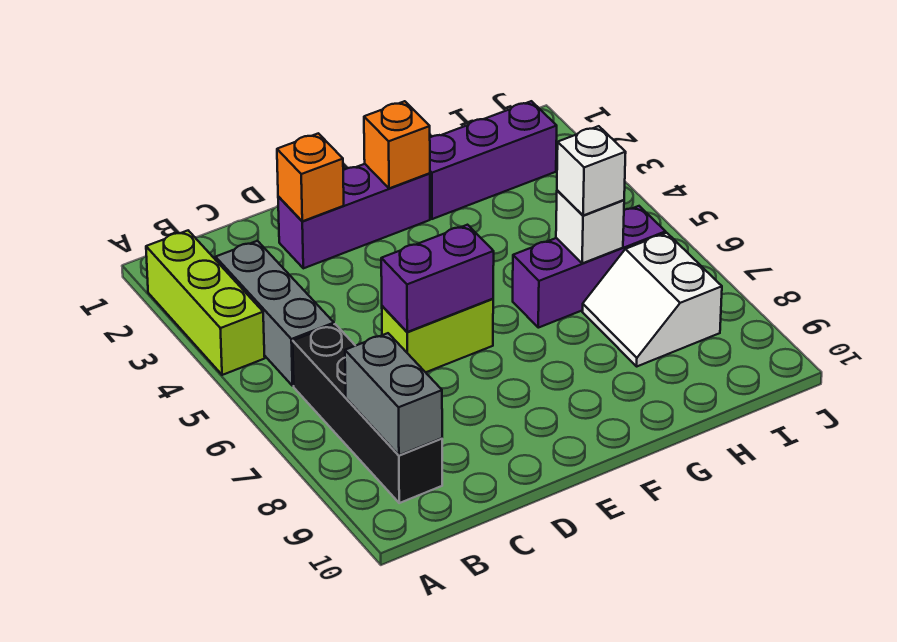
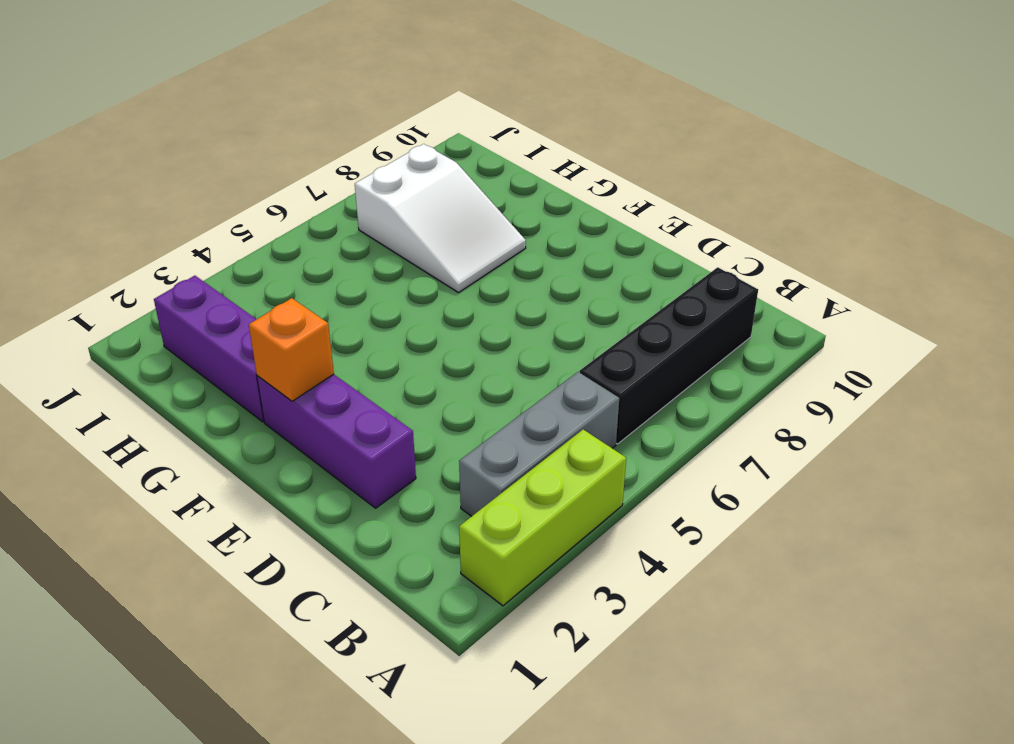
white slope G7:I8 level 1 top I -> white slope H7:I8 level 1 top I
none -> lime brick D6:E6 level 1
none -> purple brick G6:I6 level 1
none -> grey brick B8:B9 level 2

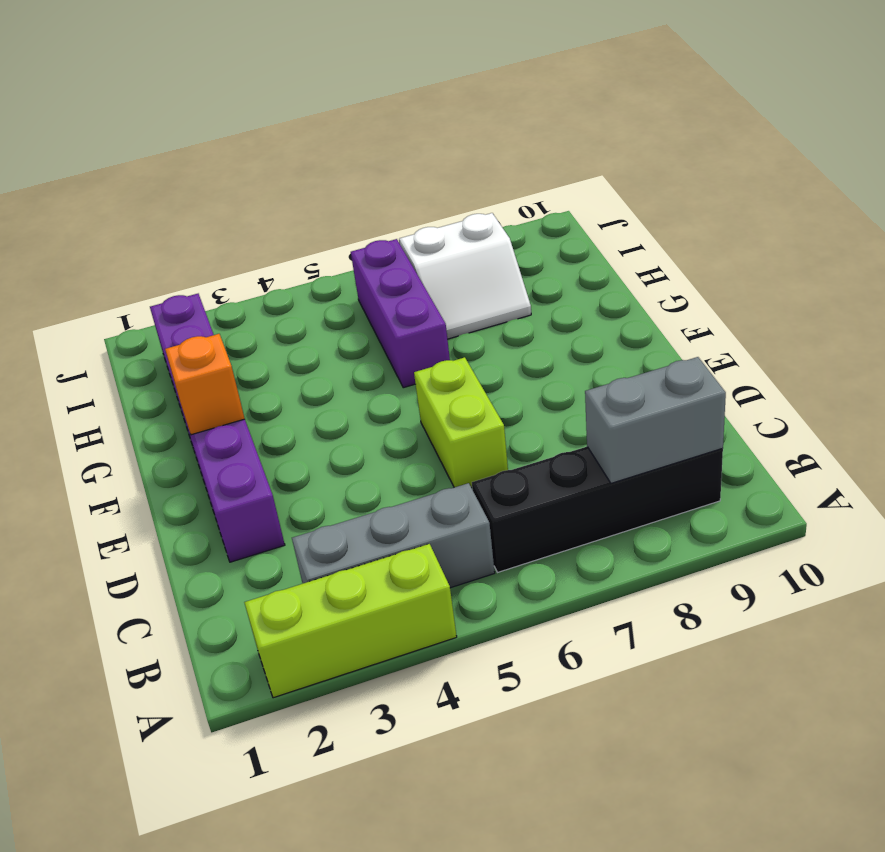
none -> orange brick D2 level 2
none -> purple brick D6:E6 level 2
none -> white brick H6 level 2

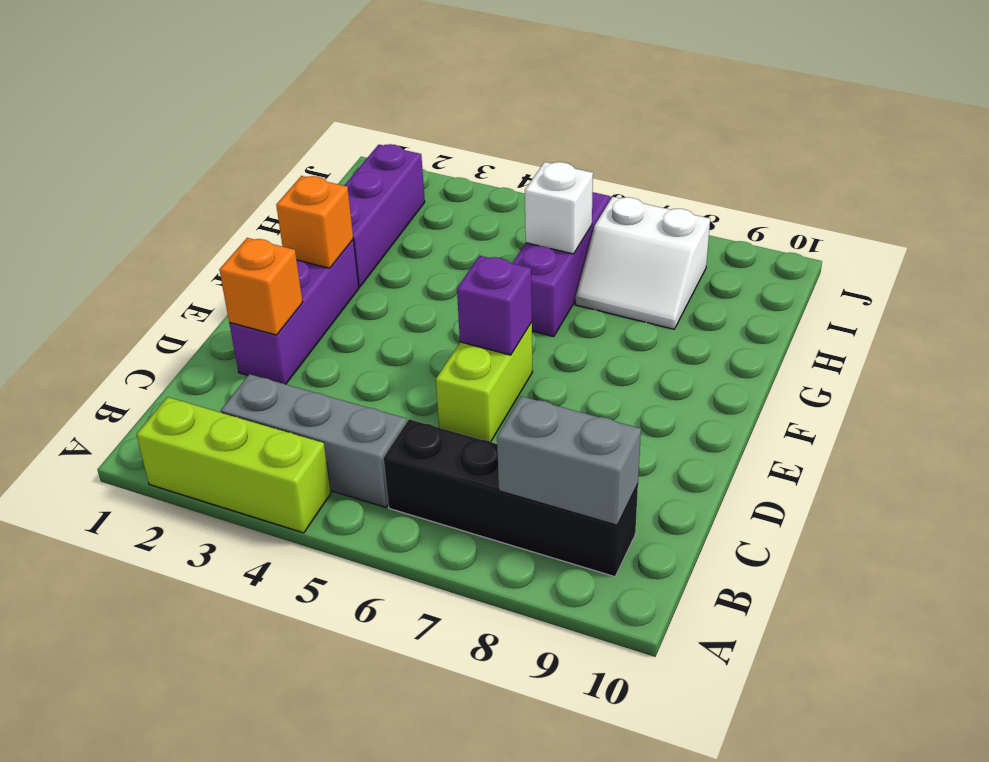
purple brick E6 level 2 -> purple brick D6:E6 level 2
none -> white brick H6 level 3

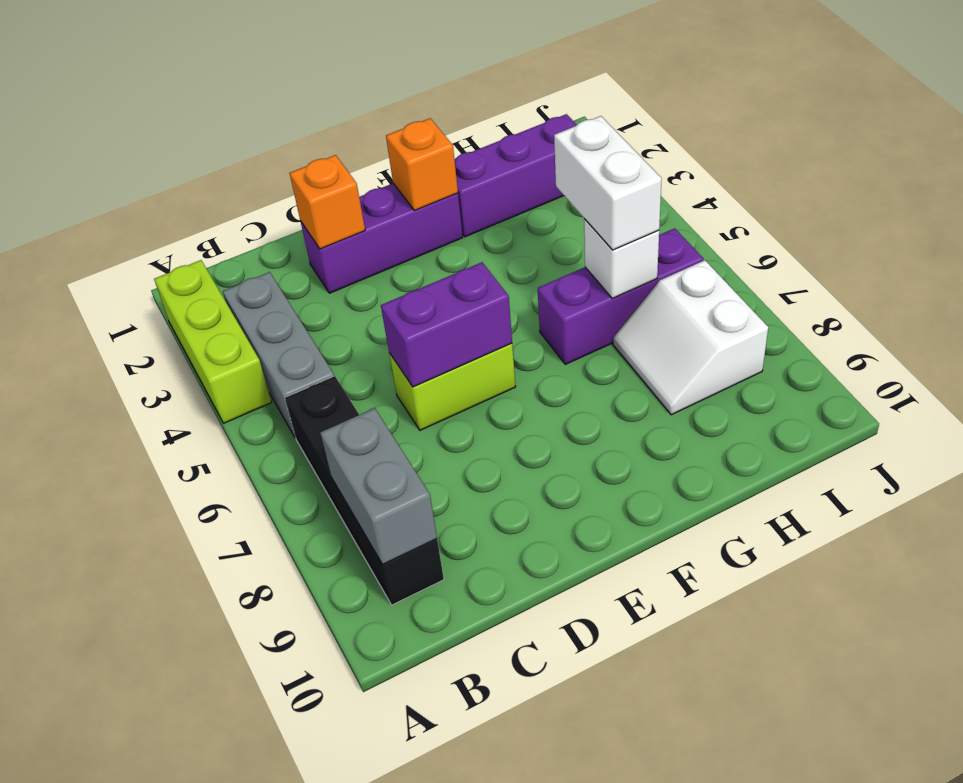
white brick H5:H6 level 3 -> white brick H6 level 3

